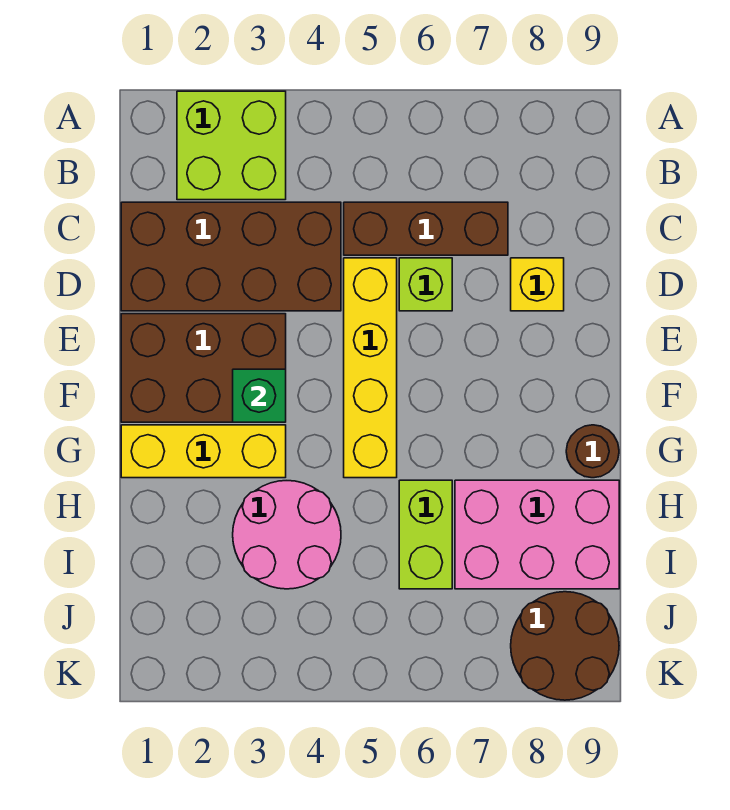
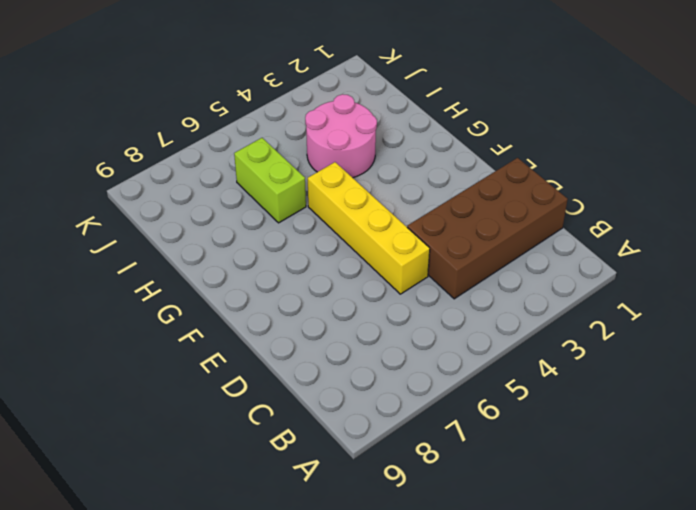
none -> lime brick A2:B3 level 1
none -> brown brick C5:C7 level 1
none -> lime brick D6 level 1

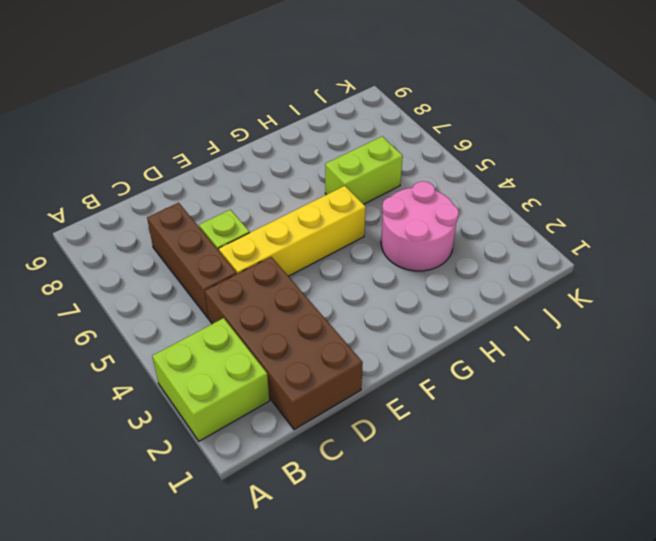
none -> yellow brick D8 level 1
none -> brown brick E1:F3 level 1
none -> yellow brick G1:G3 level 1

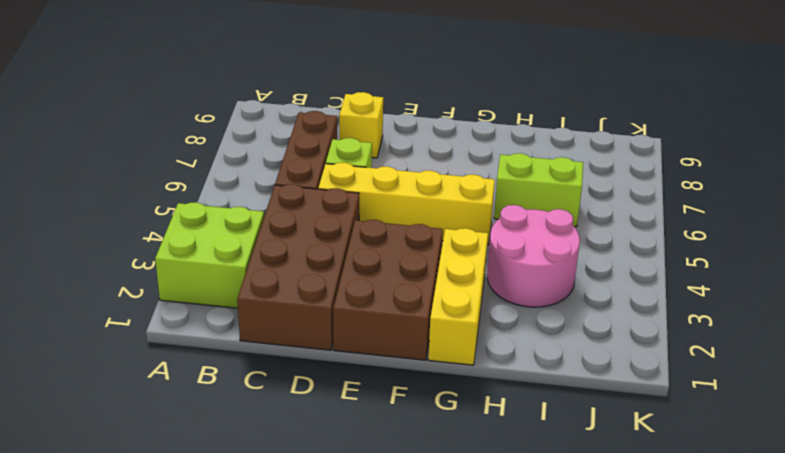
none -> brown round brick G9 level 1
none -> pink brick H7:I9 level 1
none -> brown round brick J8:K9 level 1

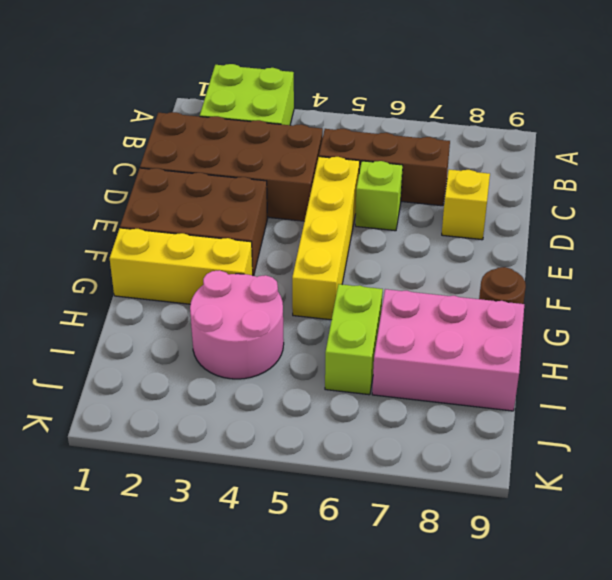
none -> brown round brick J8:K9 level 1
none -> green brick F3 level 2

